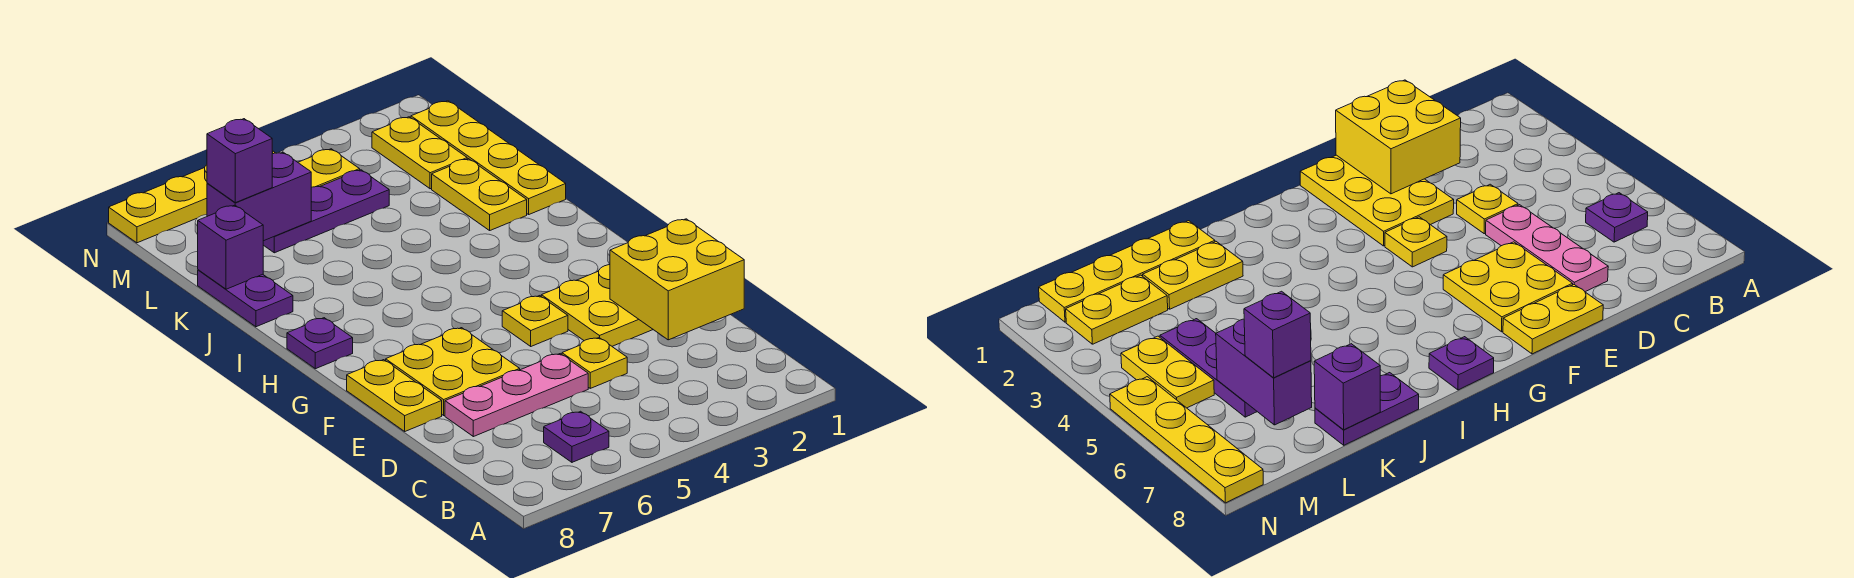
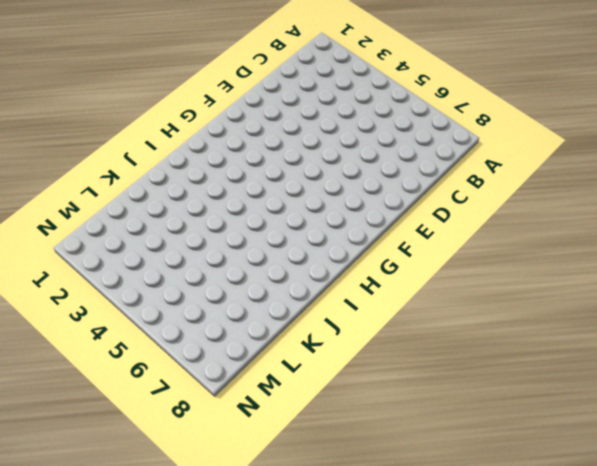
none -> purple plate B6 level 1
none -> yellow plate D4 level 1
none -> pink plate D5:D7 level 1

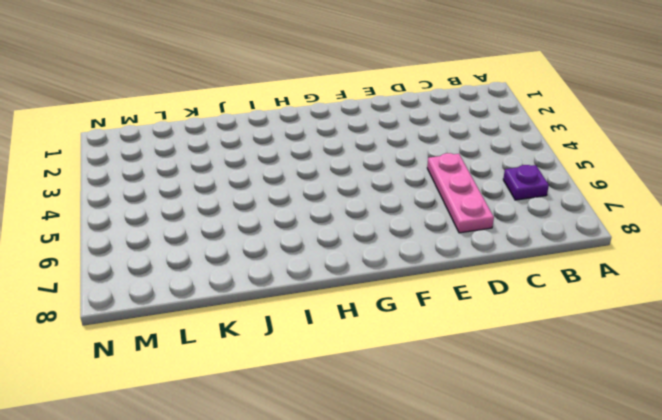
none -> yellow plate D4 level 1
none -> yellow plate E1:F3 level 1
none -> yellow plate E6:F7 level 1

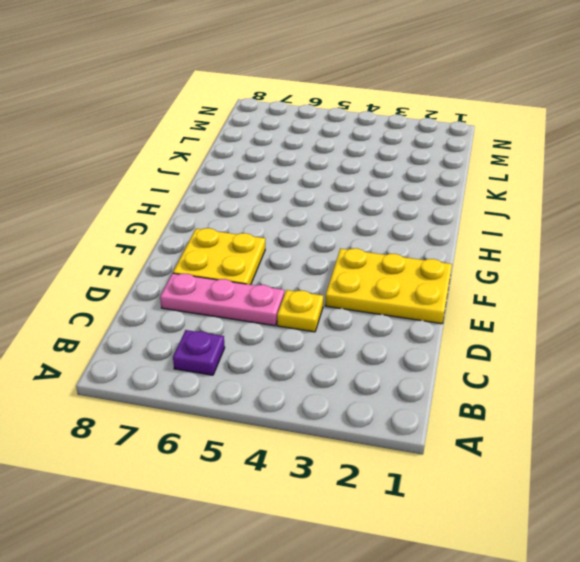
none -> yellow plate E8:F8 level 1
none -> yellow plate F4 level 1
none -> purple plate H8 level 1

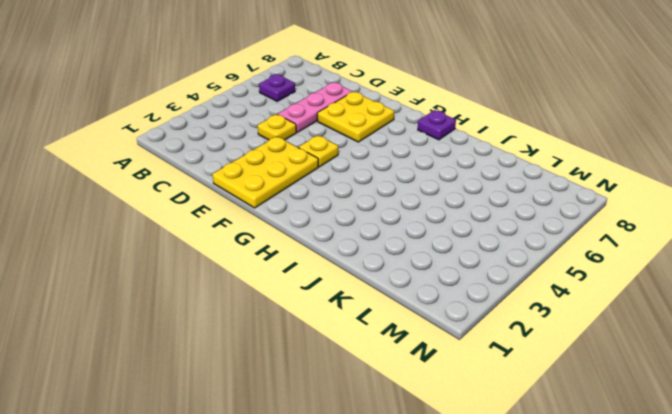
none -> yellow plate E8:F8 level 1
none -> yellow plate J1:M1 level 1
none -> yellow plate J2:K2 level 1

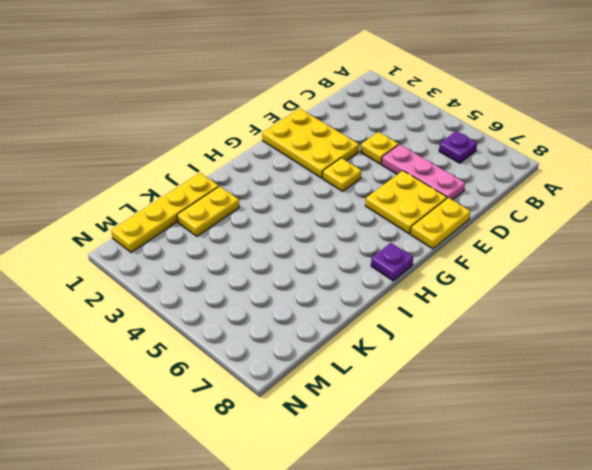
none -> purple plate J8:K8 level 1
none -> yellow plate L2:M2 level 1
none -> purple plate L4:L6 level 1

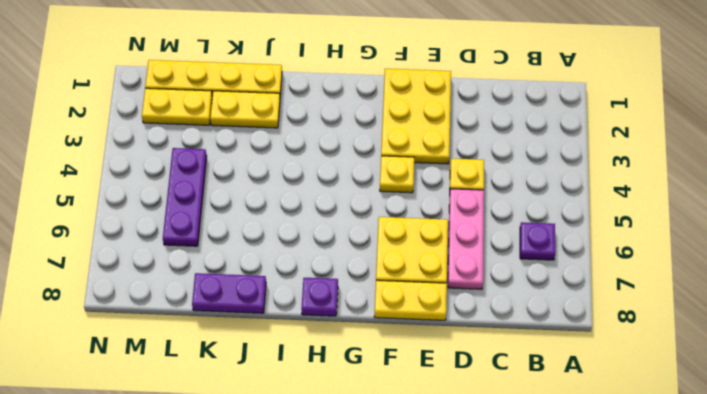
none -> yellow plate M4:M5 level 1
none -> yellow plate N5:N8 level 1
none -> yellow brick D1:E2 level 2

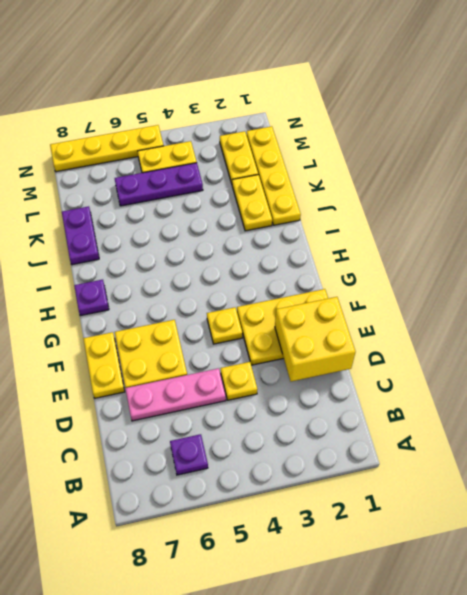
none -> purple brick K8 level 2
none -> purple brick L6:L7 level 2
none -> purple brick L7 level 3

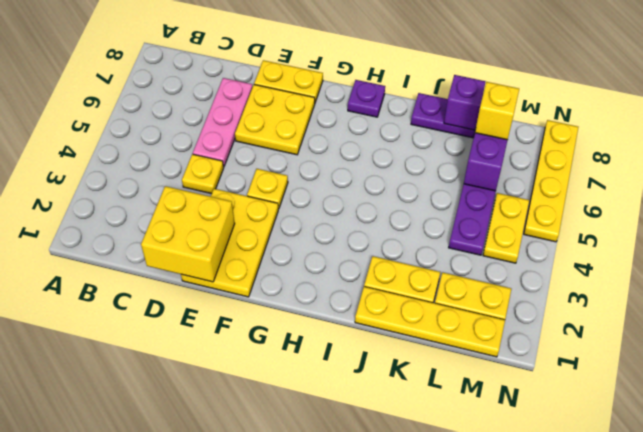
yellow brick L7 level 3 -> purple brick L7 level 3
none -> purple plate B6 level 1

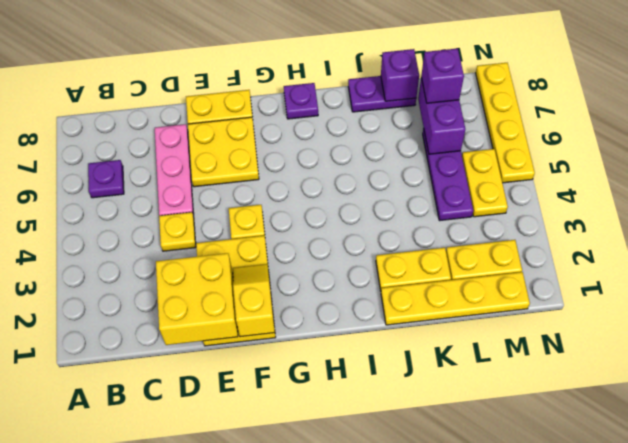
yellow slope F1:F2 level 2 top 1 -> none

